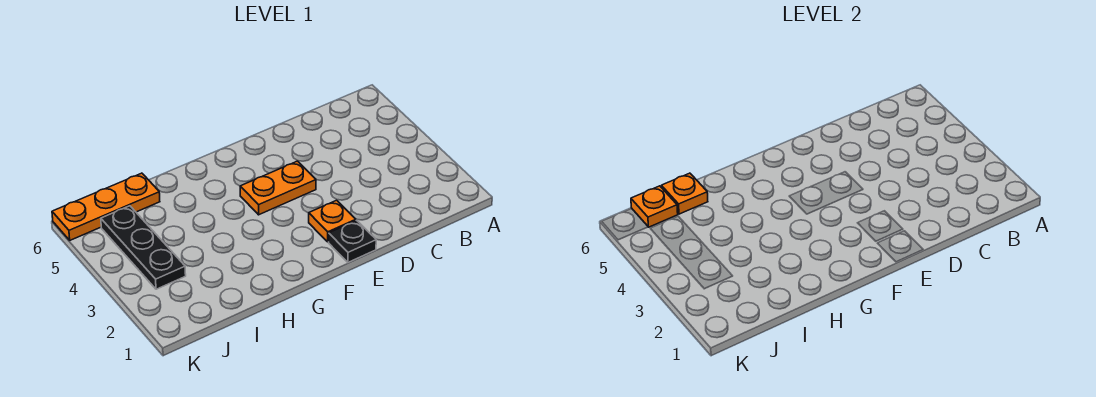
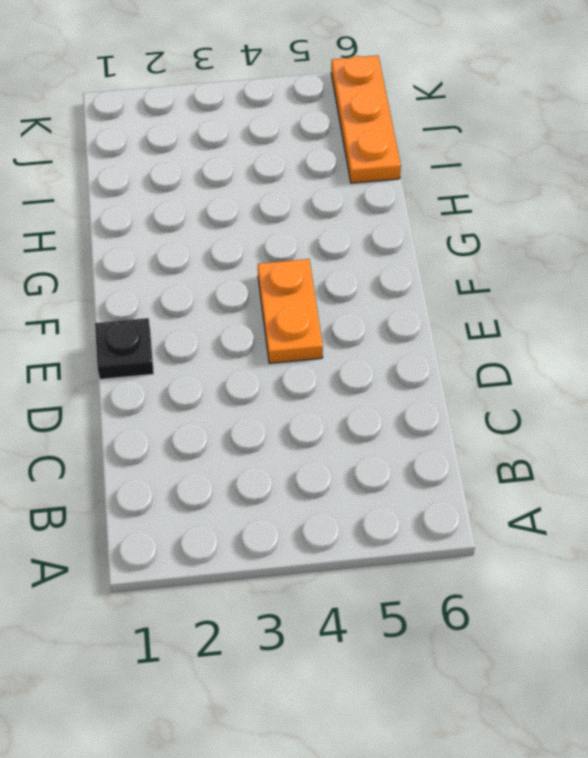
none -> orange plate E2 level 1
none -> black plate J3:J5 level 1

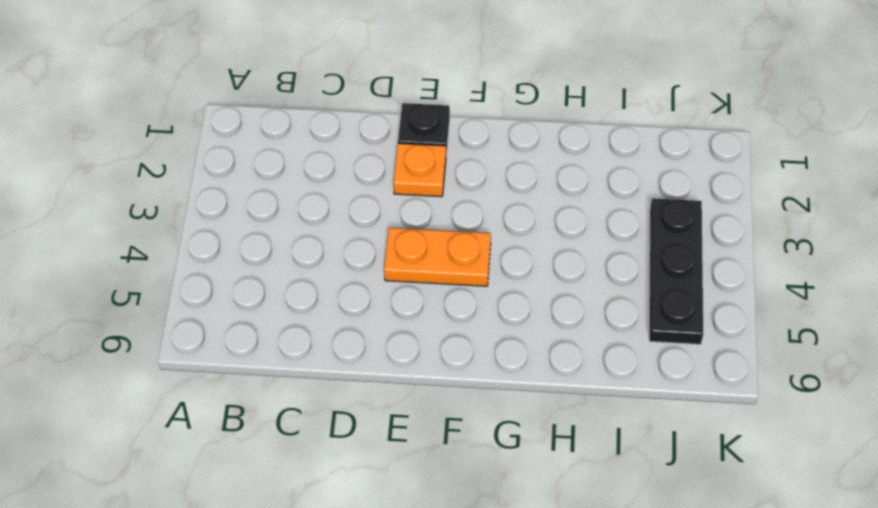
none -> orange plate I6:K6 level 1
none -> orange plate I6 level 2

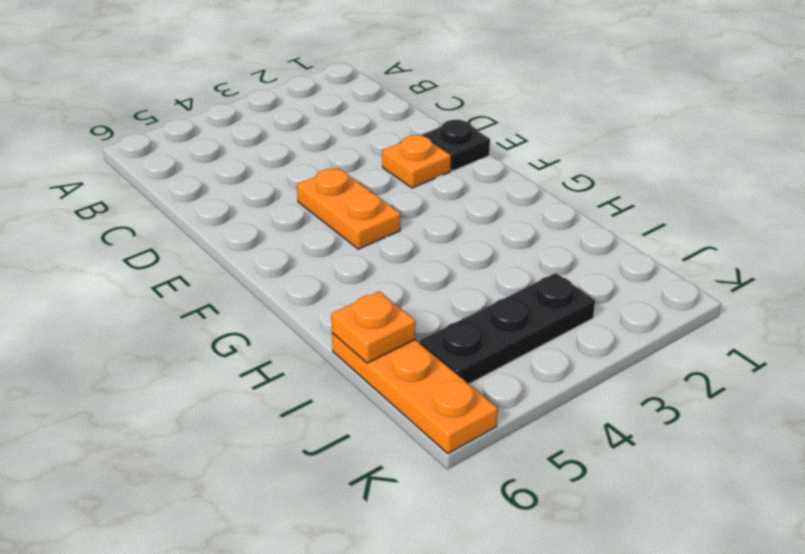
none -> orange plate J6 level 2

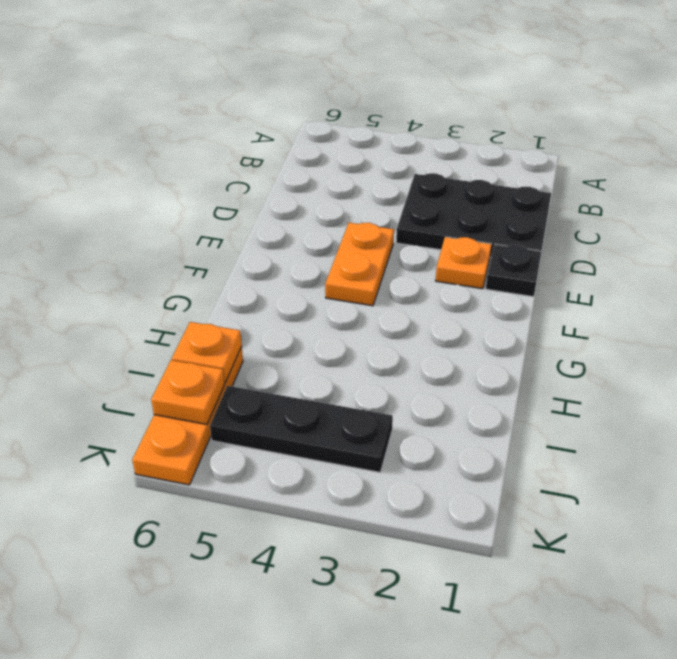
black plate C1:D3 level 1 -> none

